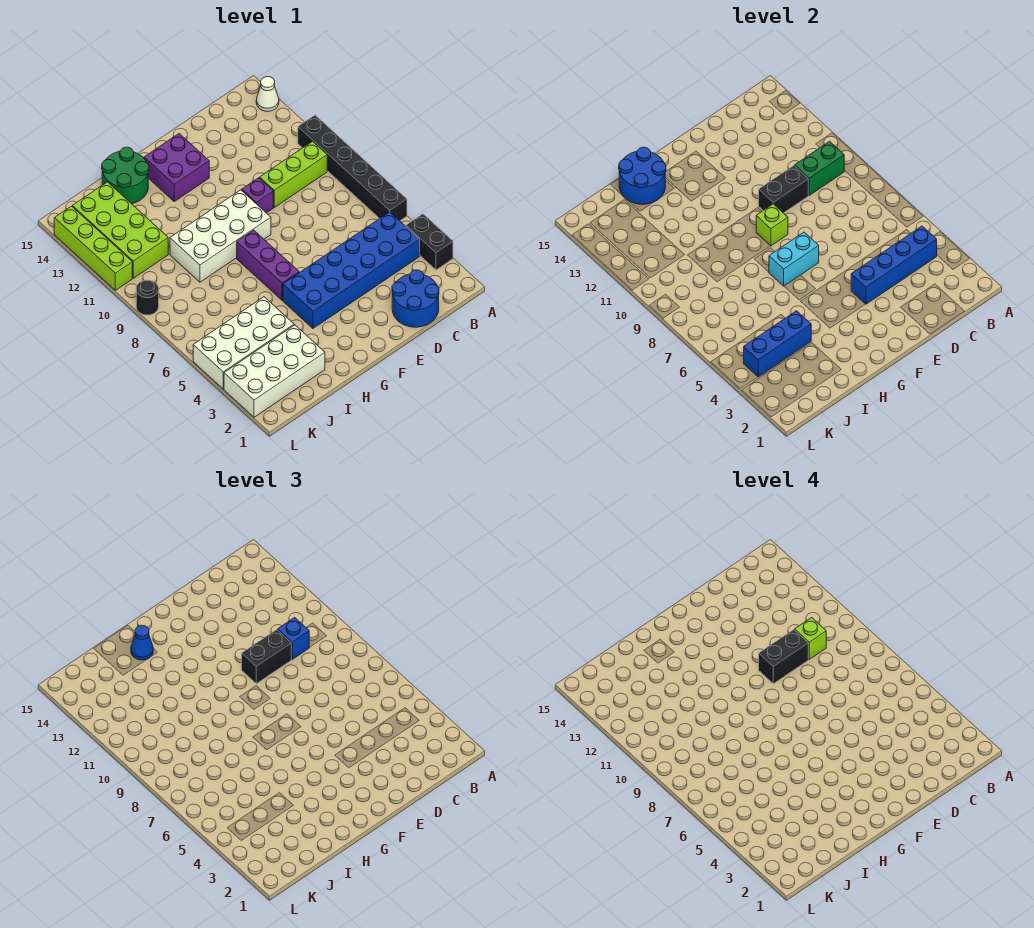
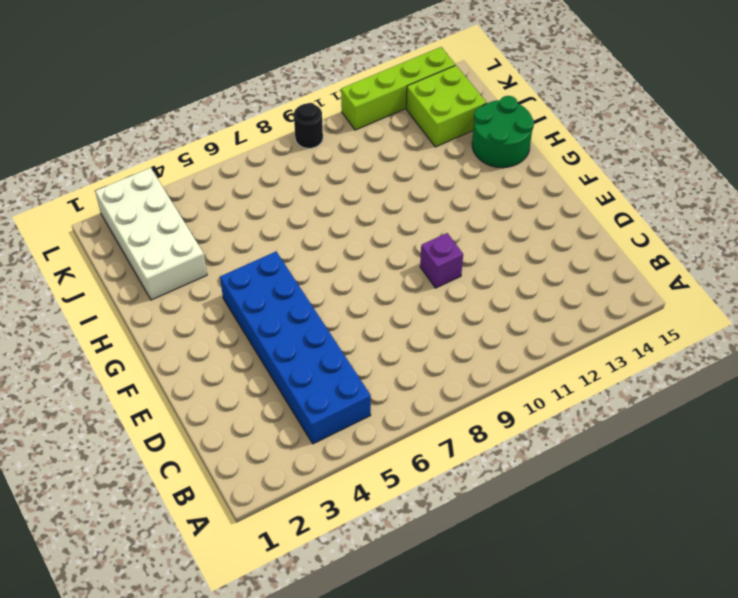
lime brick J13:K14 level 1 -> lime brick J11:K14 level 1
none -> black brick A3:A4 level 1
none -> black brick A6:A11 level 1
none -> white cone A14 level 1

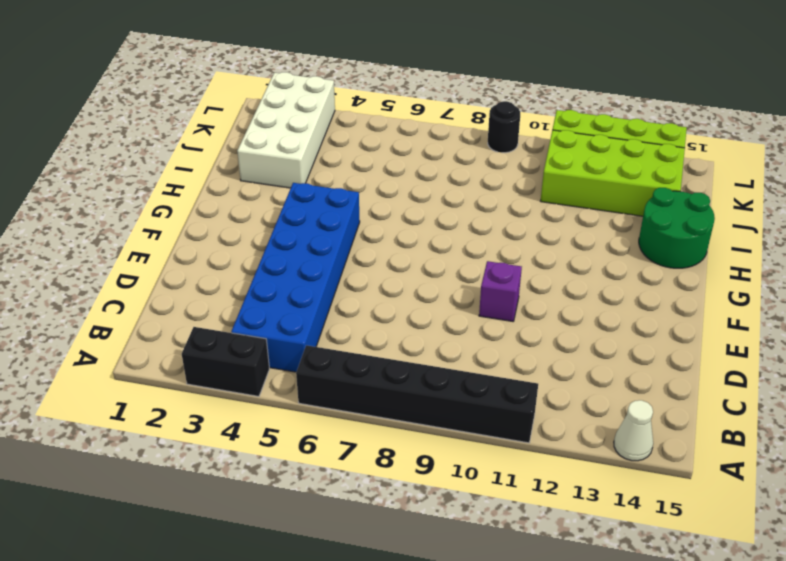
none -> lime brick B10:D10 level 1
none -> blue round brick C1:D2 level 1
none -> white brick F9:I10 level 1

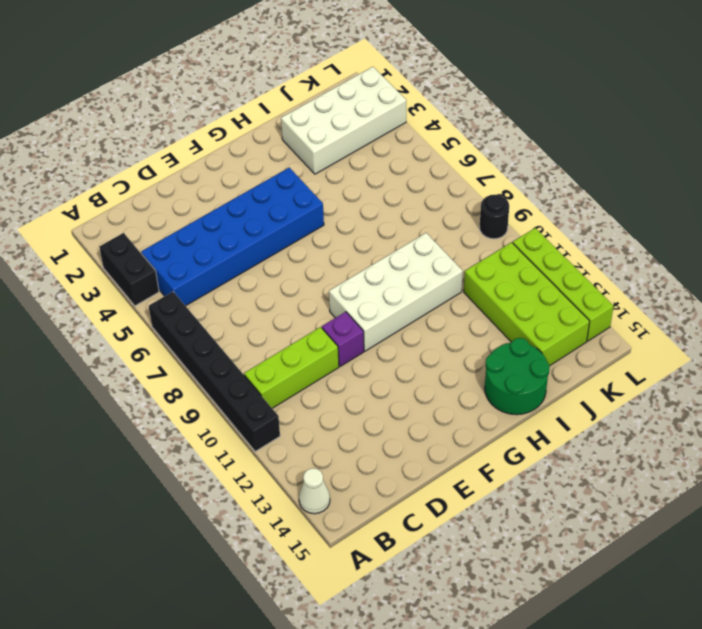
none -> blue round brick C1:D2 level 1
none -> purple brick F13:G14 level 1
none -> purple brick G6:G8 level 1

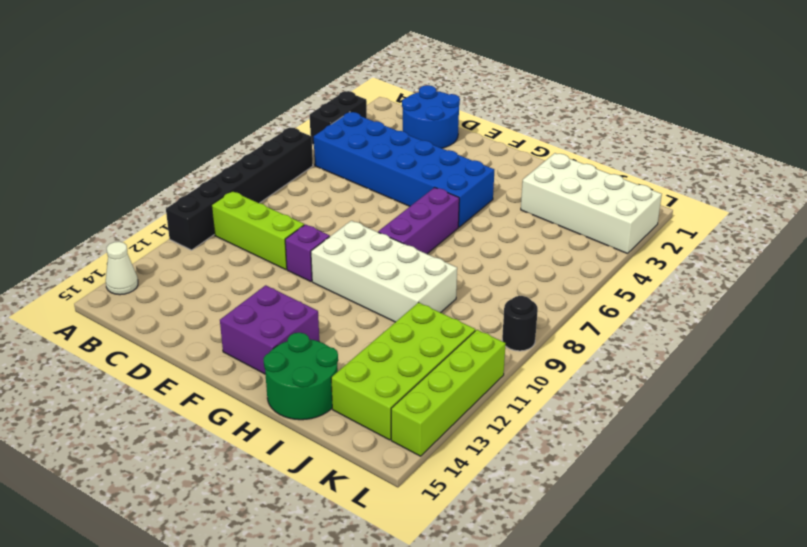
none -> white brick I4:L5 level 1
none -> blue brick B4:E4 level 2
none -> green brick B10:C10 level 2

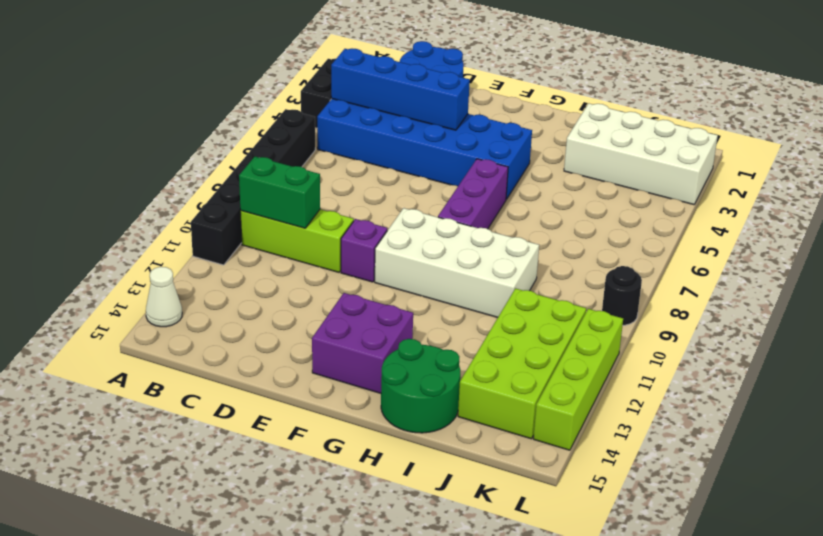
none -> white brick I4:L5 level 1
none -> black brick D10:E10 level 2
none -> cyan brick F7:G7 level 2

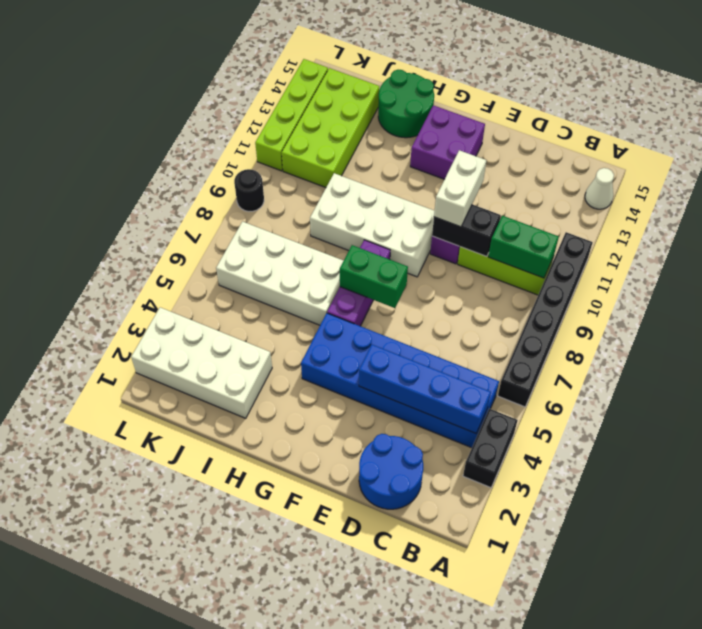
white brick E10:E11 level 3 -> black brick D10:E10 level 3
green brick F7:G7 level 2 -> cyan brick F7:G7 level 2
white brick H6:K7 level 1 -> white brick I4:L5 level 1
none -> lime brick F9 level 2
none -> blue round brick H14:I15 level 2
none -> blue brick I4:K4 level 2

